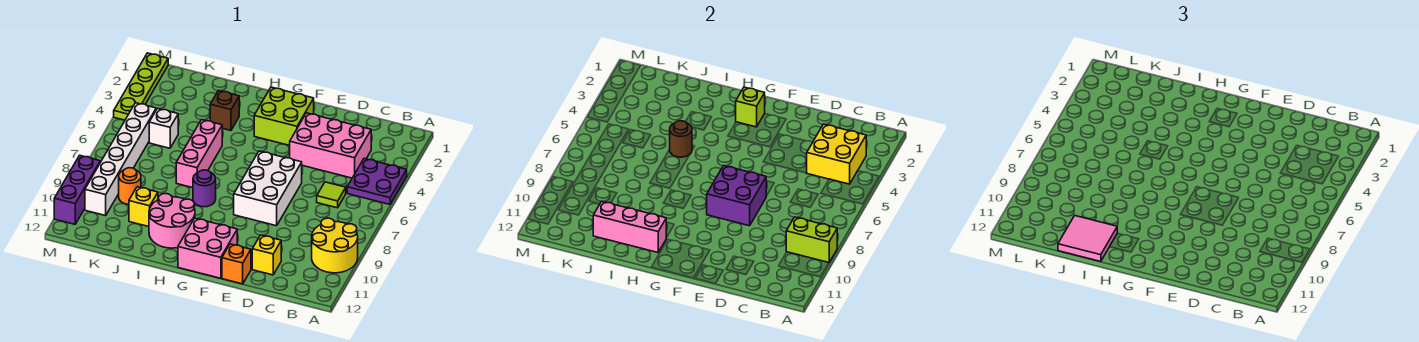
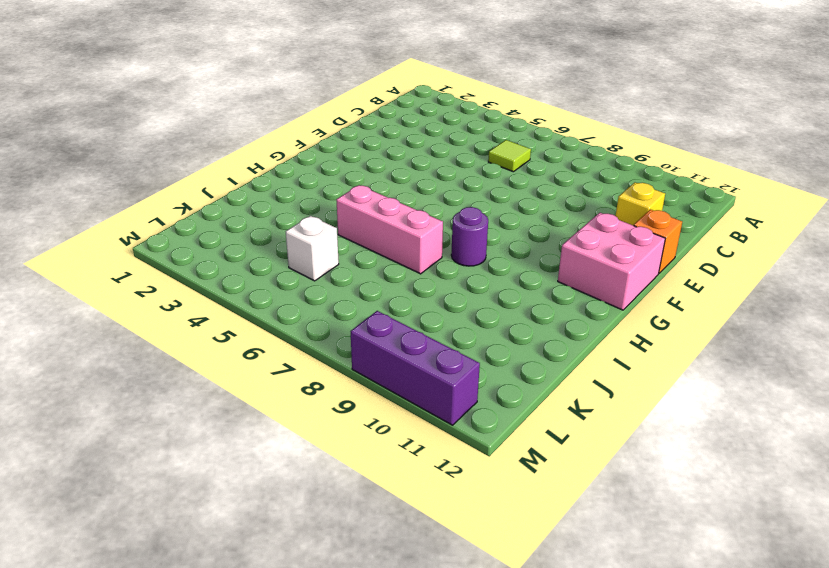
none -> purple plate A4:B5 level 1
none -> yellow round brick A9:B10 level 1
none -> pink brick C3:E4 level 1

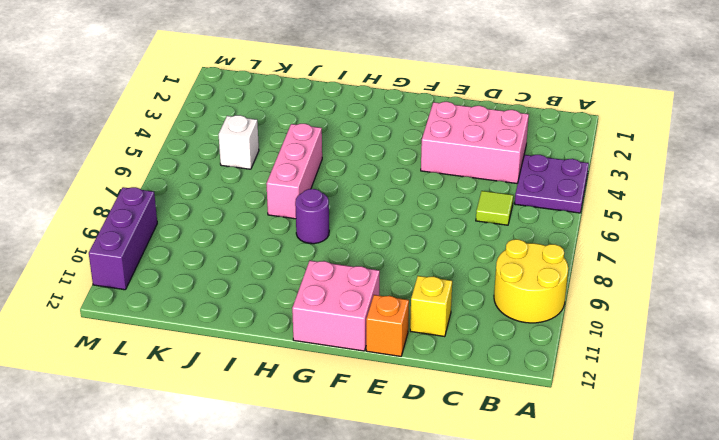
none -> white brick E6:F8 level 1
none -> lime brick F2:G3 level 1
none -> pink round brick H10:I11 level 1

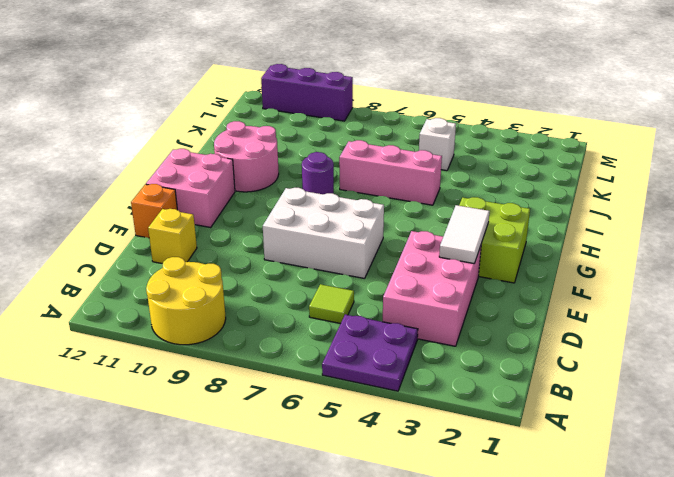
white tile E3:F3 level 2 -> none
none -> brown brick I3 level 1
none -> yellow brick J10 level 1
none -> orange round brick K9 level 1

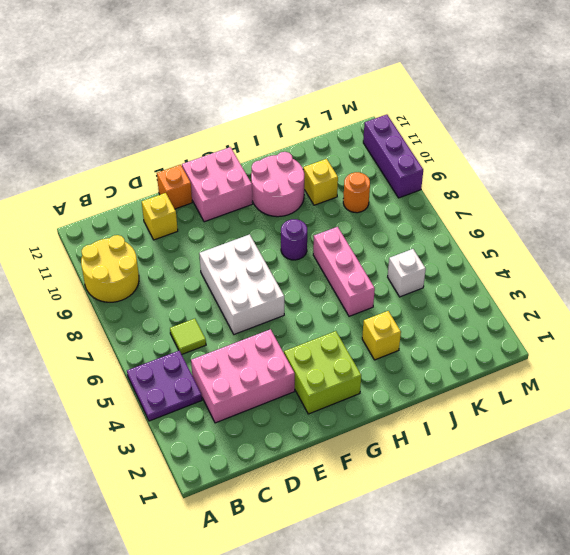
yellow brick I3 level 1 -> brown brick I3 level 1
none -> white brick L5:L10 level 1
none -> lime plate M1:M4 level 1
none -> lime brick A9:B9 level 2

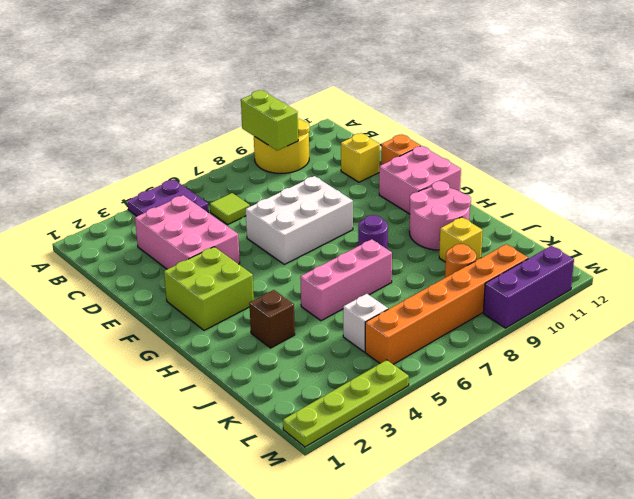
orange brick L5:L10 level 1 -> white brick L5:L10 level 1
none -> yellow brick B3:C4 level 2
none -> purple brick E7:F8 level 2
none -> lime brick G2 level 2

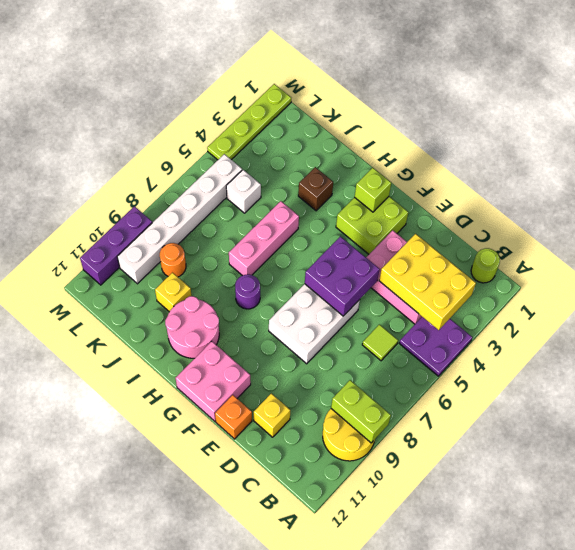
lime round brick B1 level 1 -> none
yellow brick B3:D4 level 2 -> yellow brick B3:C4 level 2
purple brick E5:F6 level 2 -> purple brick E7:F8 level 2
none -> pink brick H11:J11 level 2
none -> brown round brick I5 level 2
none -> pink tile I11:J12 level 3

